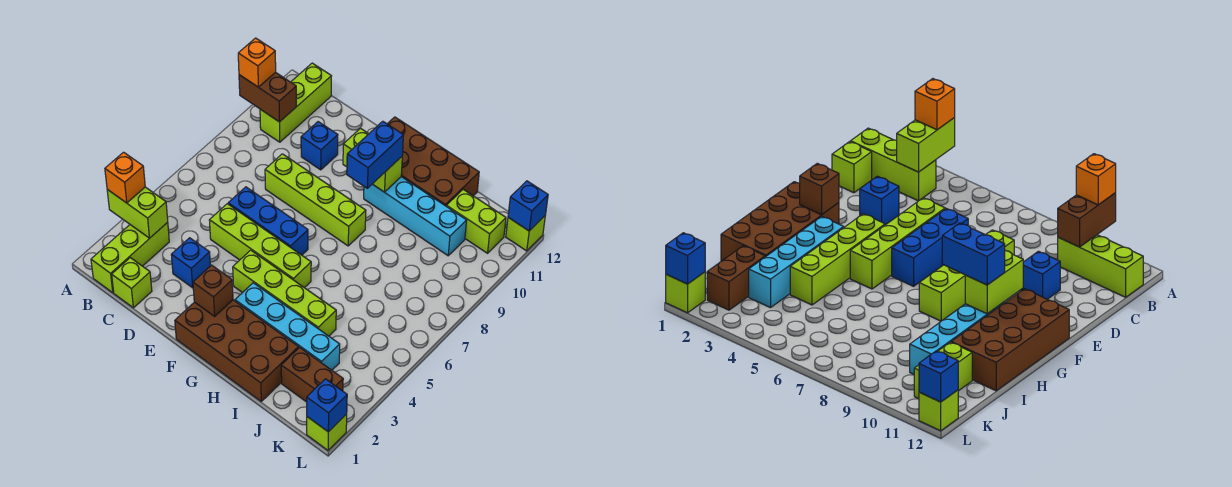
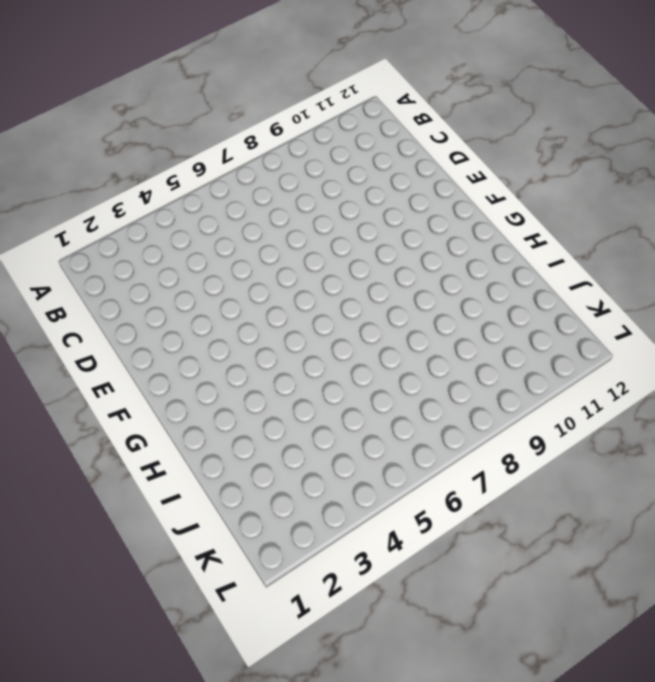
none -> lime brick B1:B3 level 1
none -> lime brick B10:B12 level 1
none -> lime brick C1 level 1

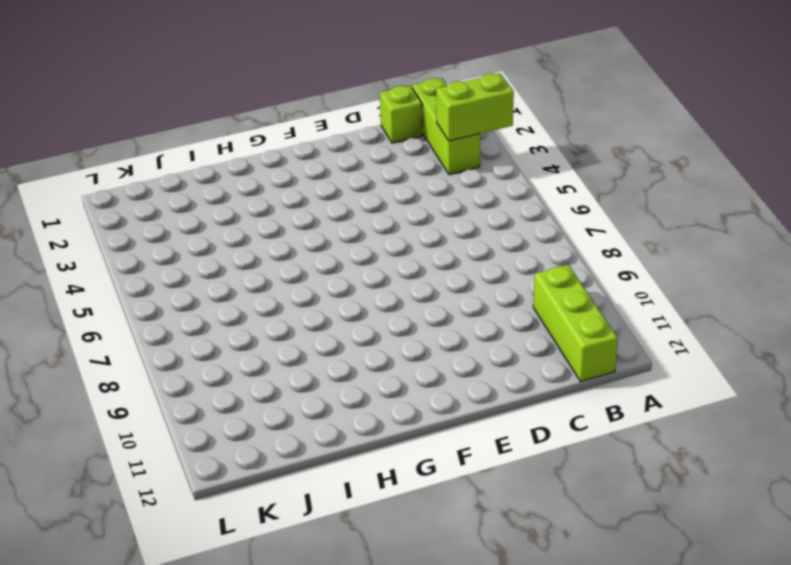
none -> blue brick D3 level 1
none -> lime brick D5:G5 level 1
none -> blue brick D6:F6 level 1

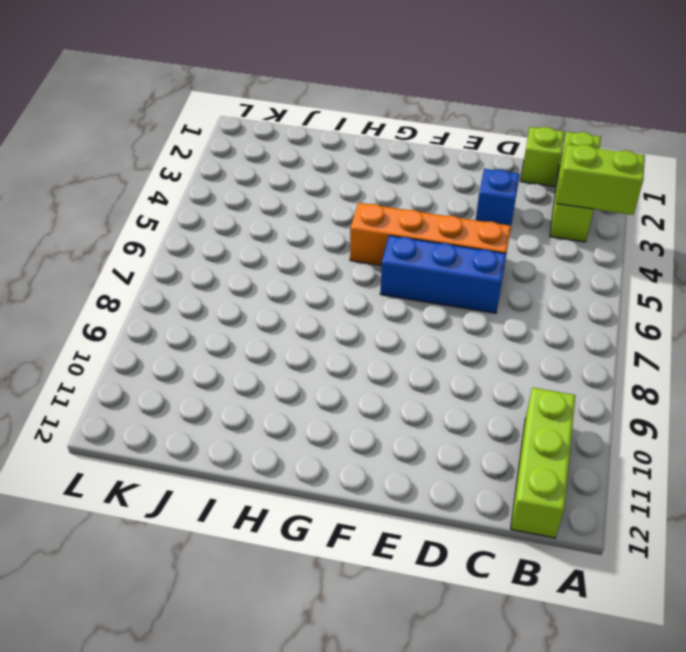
orange brick D5:G5 level 1 -> lime brick D5:G5 level 1
none -> lime brick D8:G8 level 1
none -> blue brick D10 level 1
none -> brown brick F1:I2 level 1

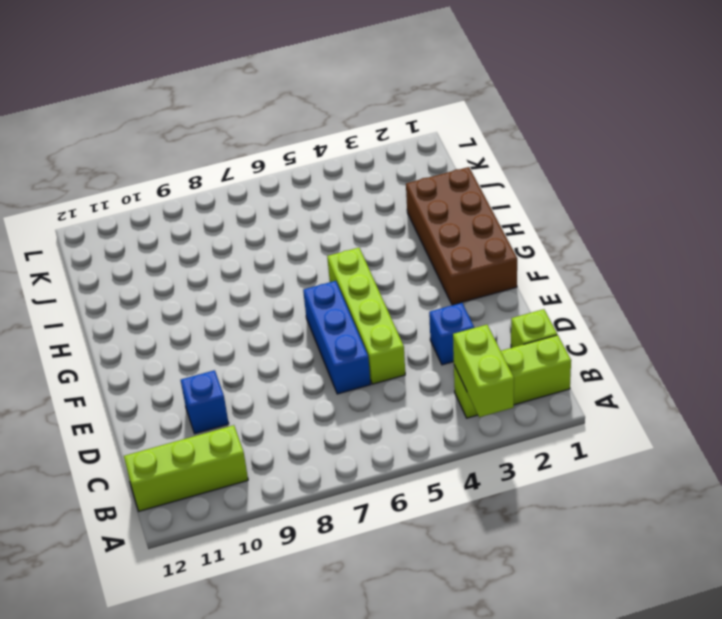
none -> lime brick D8:G8 level 1
none -> lime brick F4:I4 level 1
none -> brown brick F11:I12 level 1

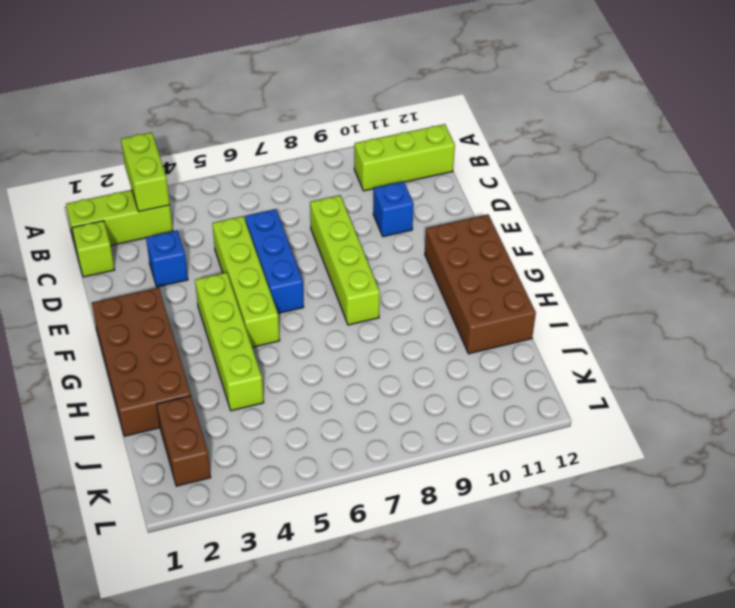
none -> cyan brick G3:J3 level 1
none -> cyan brick G10:J10 level 1
none -> lime brick J11:K11 level 1

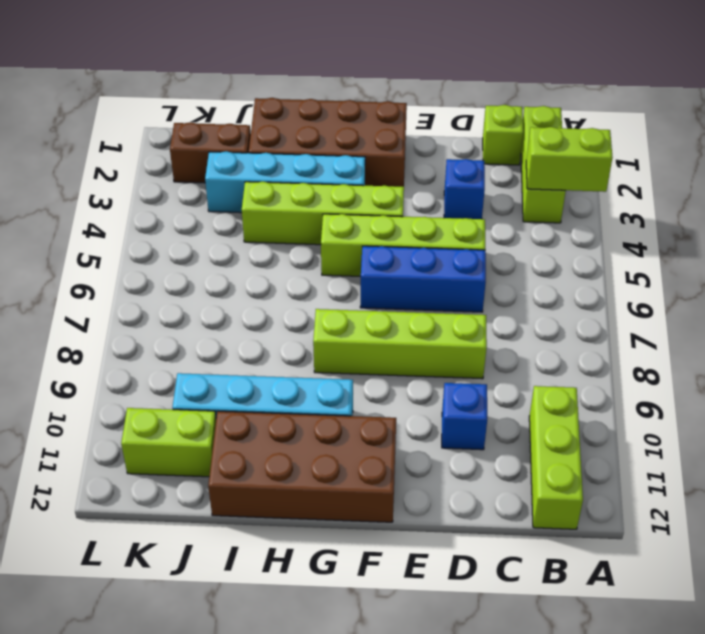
none -> lime brick L1 level 1
none -> lime brick L12 level 1
none -> brown brick A10:B10 level 2

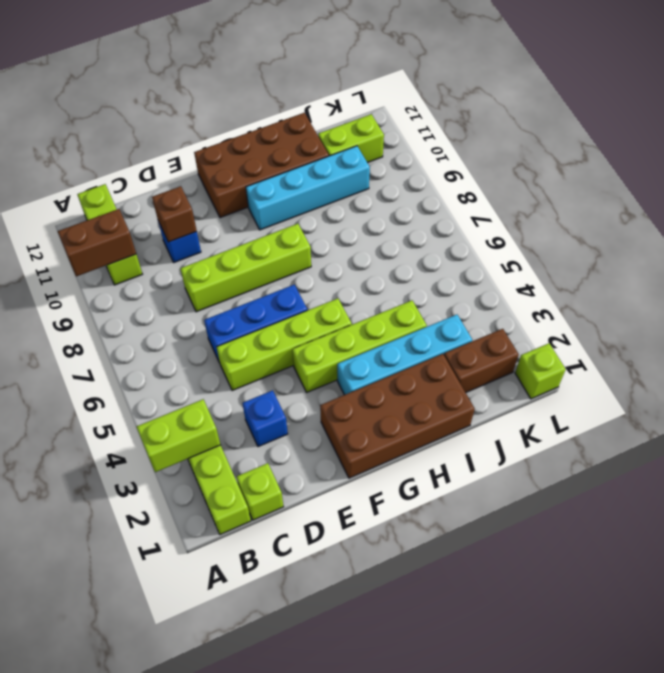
brown brick D10 level 2 -> brown brick F2 level 2
none -> lime brick L12 level 1
none -> lime brick F10:G10 level 2
none -> blue brick L1 level 2

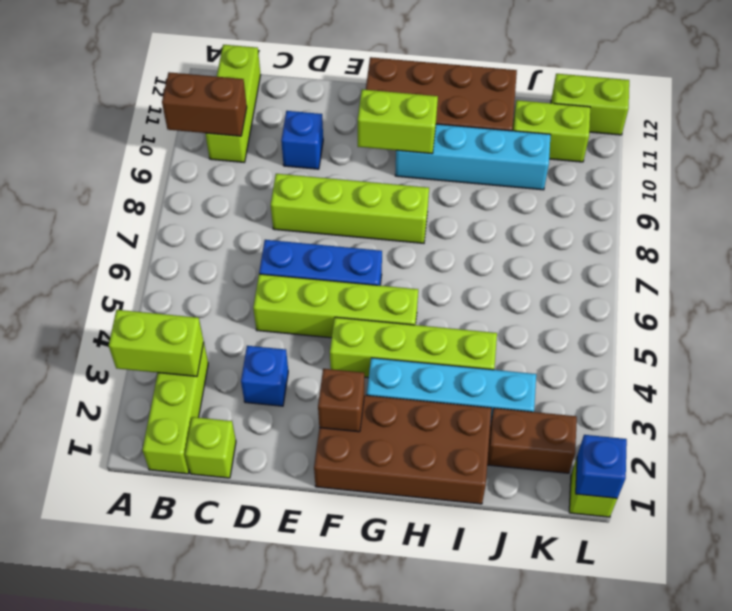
lime brick K12:L12 level 1 -> lime brick L12 level 1
none -> blue brick L12 level 2
none -> orange brick A3 level 3
none -> orange brick A10 level 3

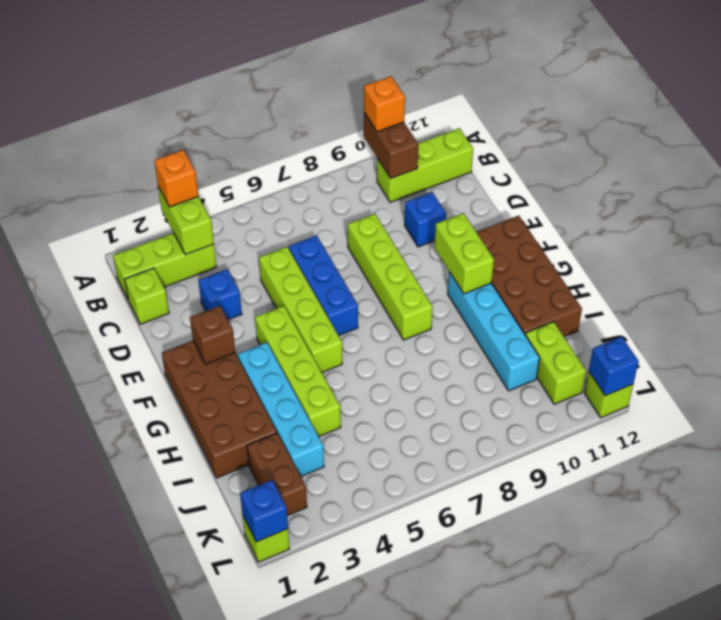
none -> blue brick G9:G10 level 3

